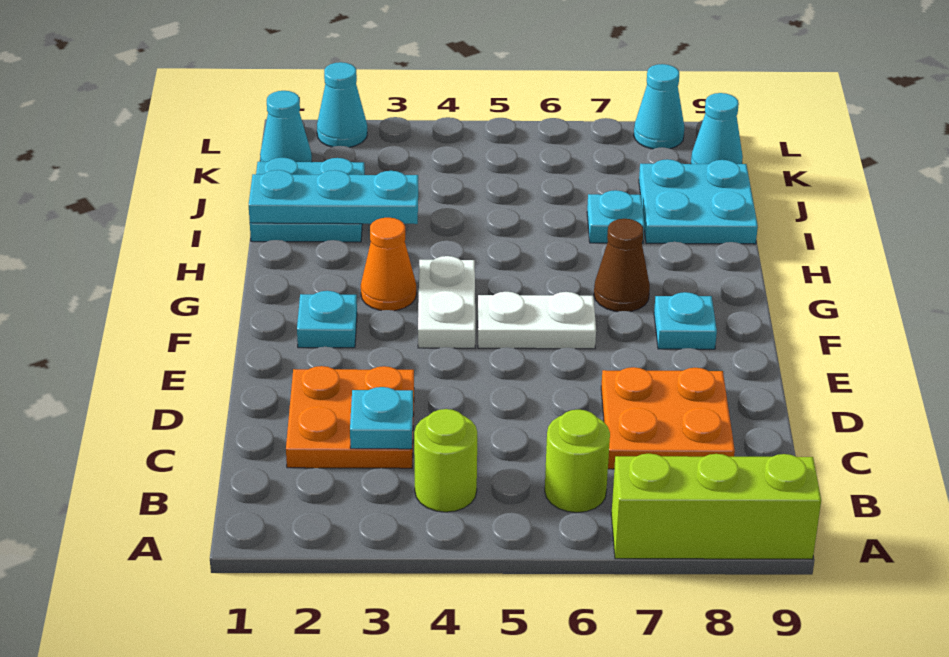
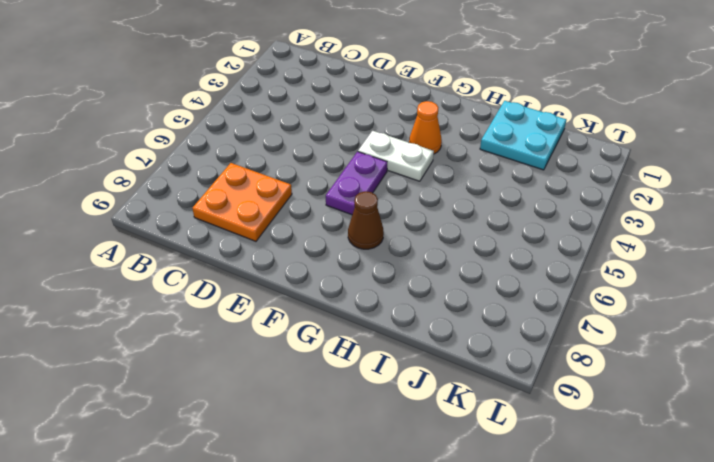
purple plate F5:F6 level 1 -> white plate F5:F6 level 1
none -> lime brick A7:A9 level 1
none -> lime round brick B4 level 1
none -> lime round brick B6 level 1

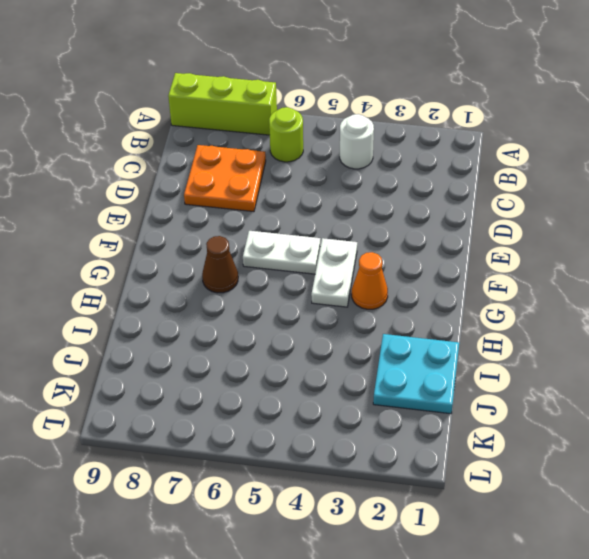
white round brick B4 level 1 -> lime round brick B4 level 1
none -> orange plate C2:D3 level 1
none -> cyan plate F2 level 1
none -> cyan plate F8 level 1

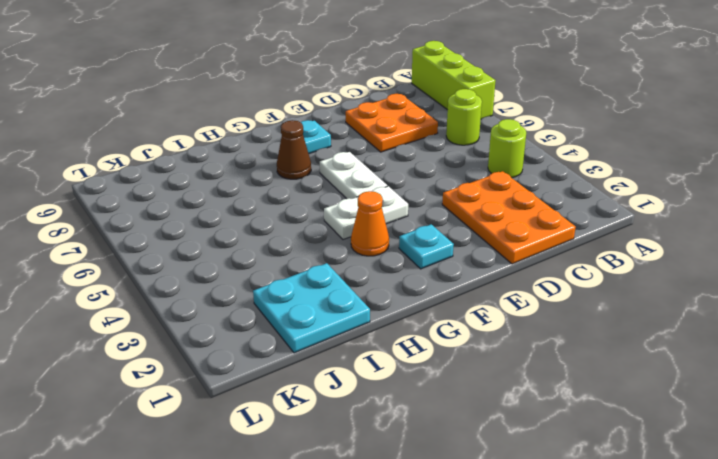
orange plate C1:D3 level 1 -> orange plate C2:D3 level 1
none -> cyan plate I7 level 1
none -> cyan plate I8:J9 level 1
none -> cyan cone K1 level 1

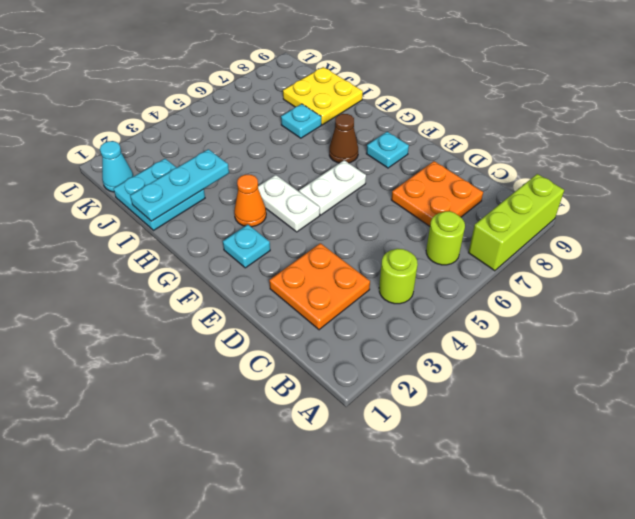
yellow plate I8:J9 level 1 -> cyan plate I8:J9 level 1
none -> cyan cone K9 level 1
none -> cyan cone L2 level 1
none -> cyan cone L8 level 1

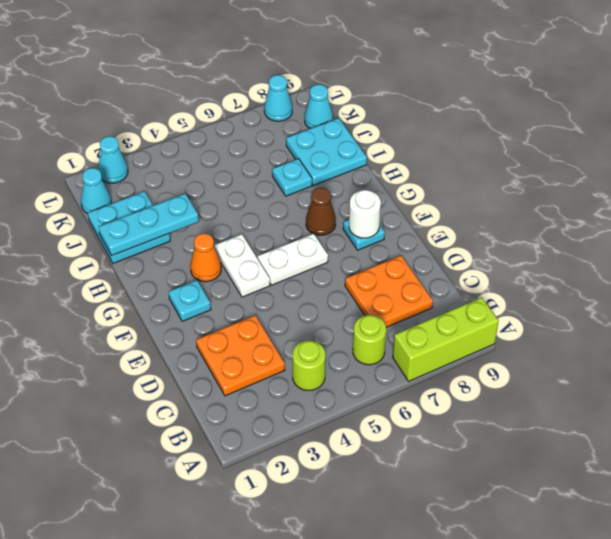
white round brick F8 level 2 -> none
none -> cyan plate C3 level 2

